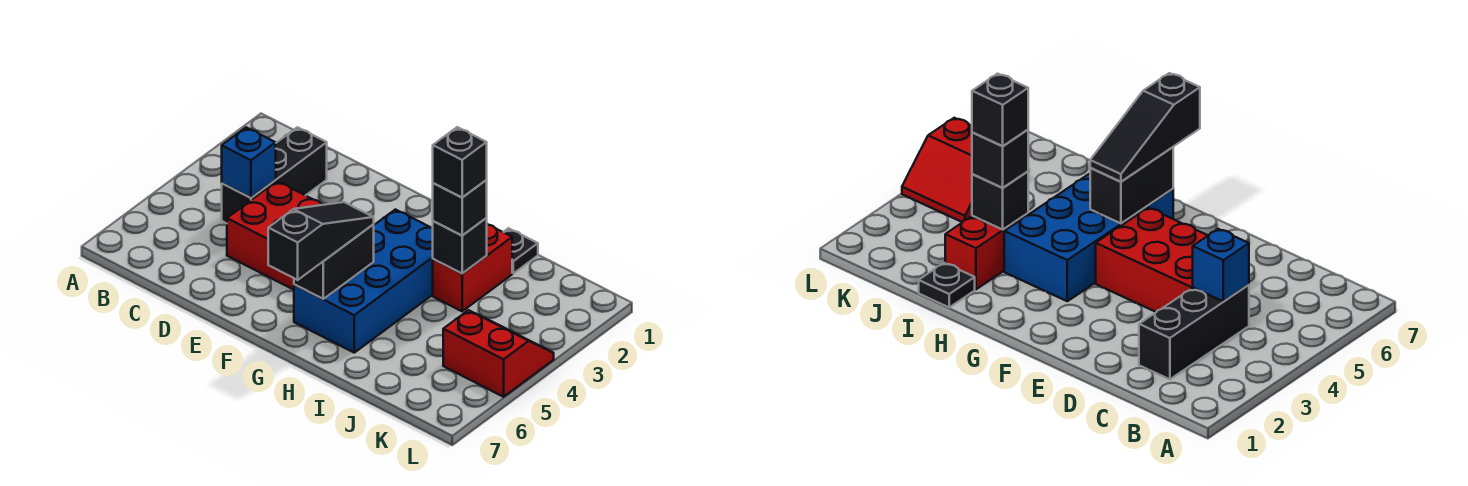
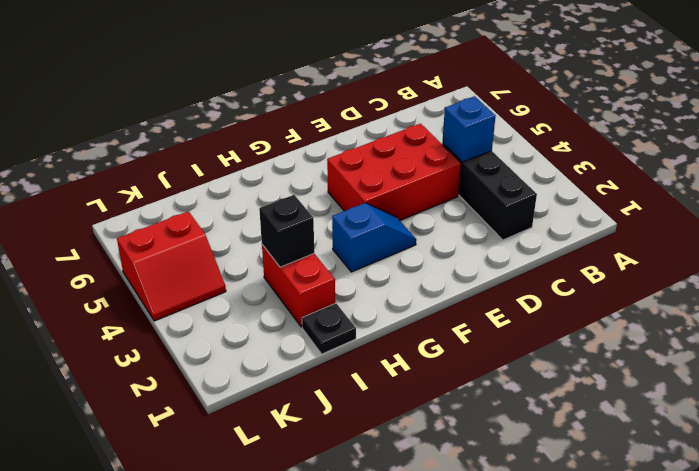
blue slope F3:G3 level 1 top G -> blue brick G3:H6 level 1
none -> black brick G5:G6 level 2
none -> black slope G5:G7 level 3 top 7
none -> black brick I3 level 3

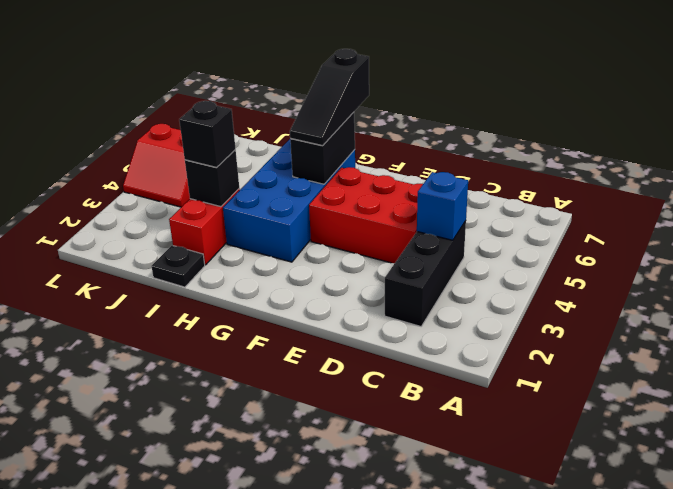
none -> black brick I3 level 4

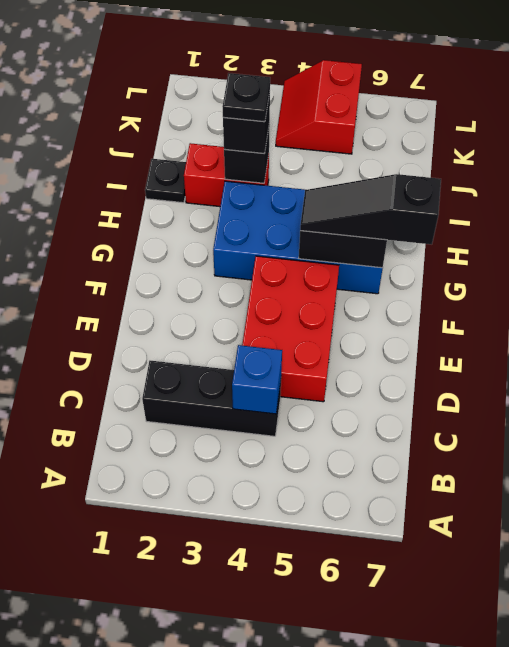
black plate I3 level 4 -> black brick I3 level 4

